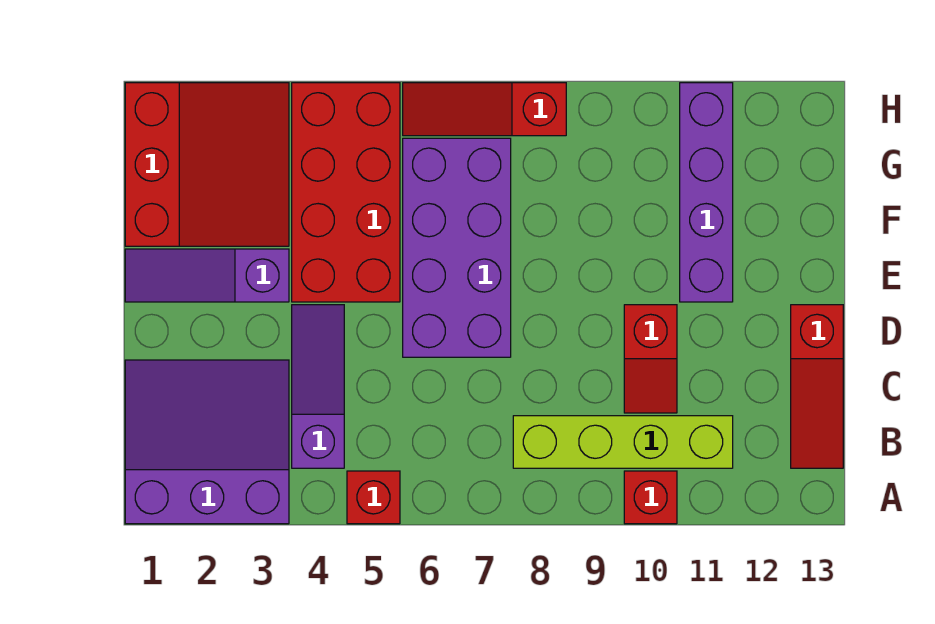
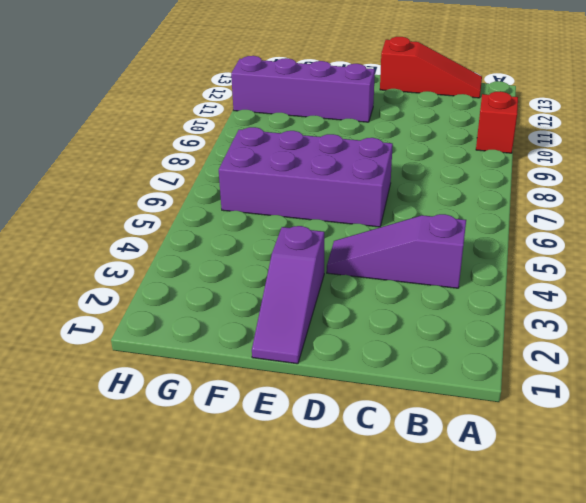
none -> purple slope A1:C3 level 1 top A
none -> red brick A5 level 1
none -> lime brick B8:B11 level 1

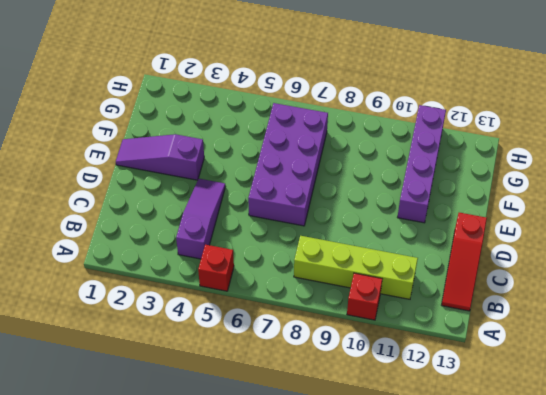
none -> purple slope A1:C3 level 1 top A
none -> red slope C10:D10 level 1 top D
none -> red brick E4:H5 level 1

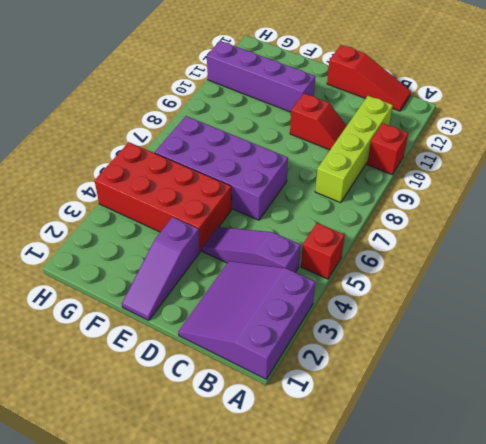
none -> red slope F1:H3 level 1 top 1
none -> red slope H6:H8 level 1 top 8

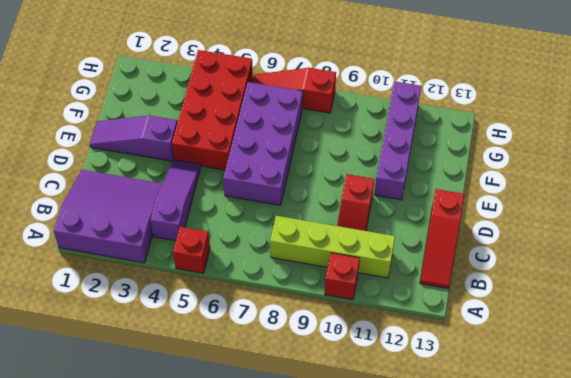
none -> red slope F1:H3 level 1 top 1

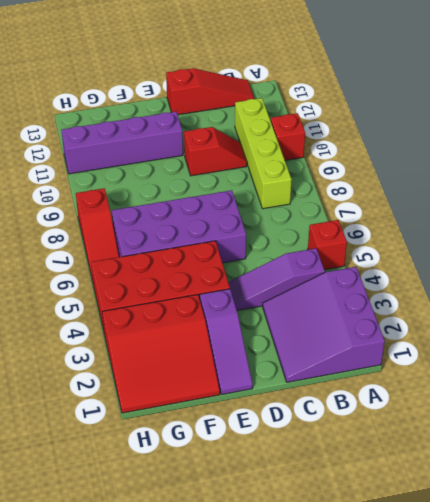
red slope F1:H3 level 1 top 3 -> red slope F1:H3 level 1 top 1

